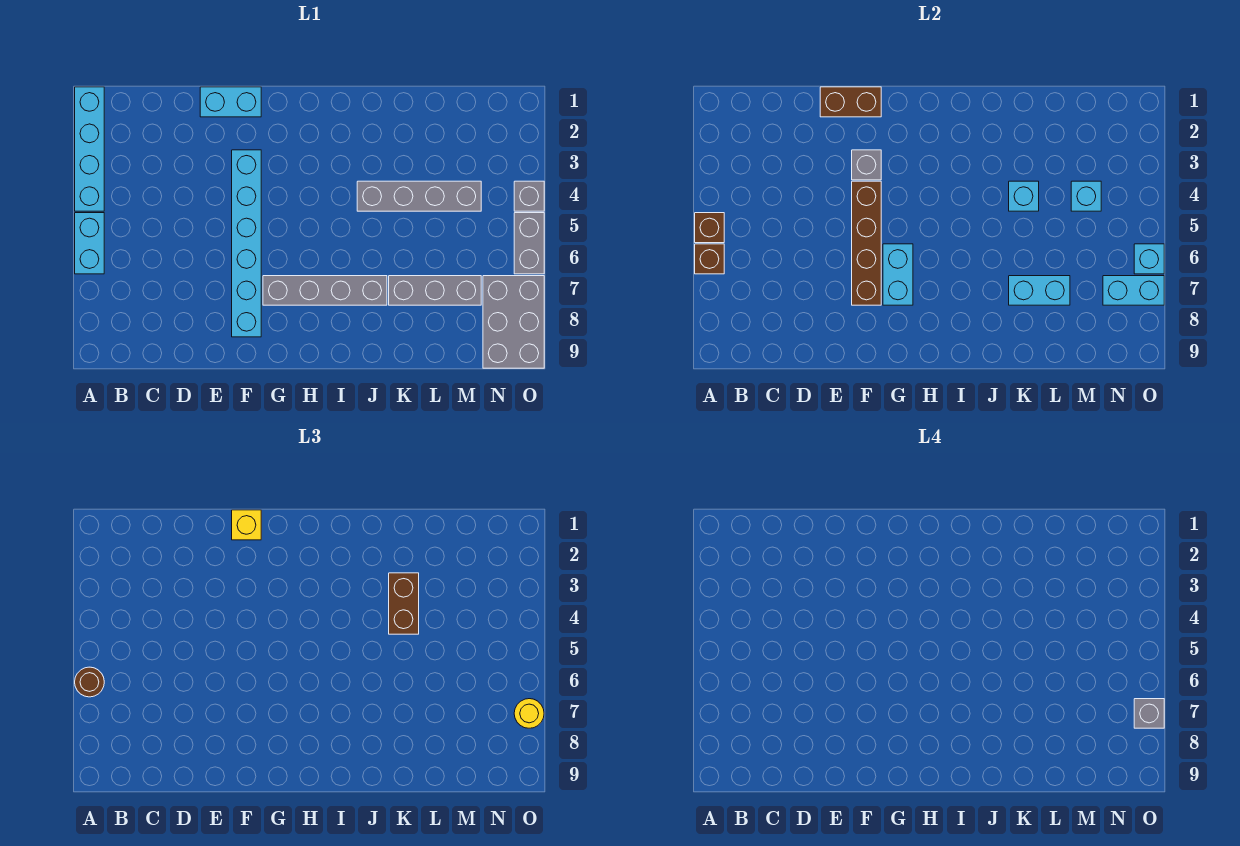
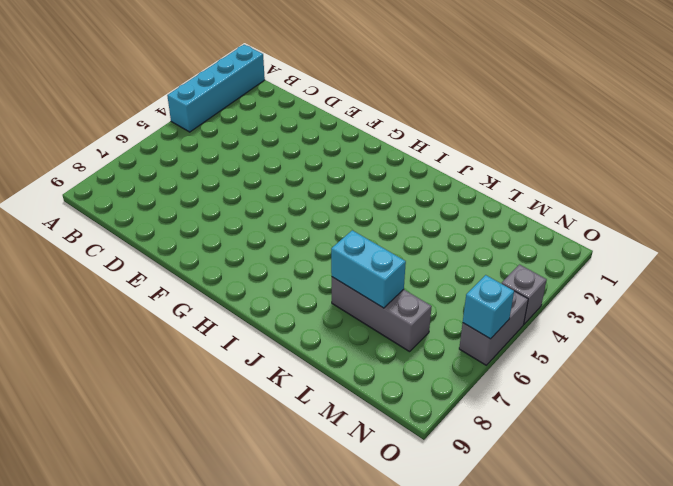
none -> cyan brick A5:A6 level 1
none -> cyan brick E1:F1 level 1
none -> cyan brick F3:F8 level 1

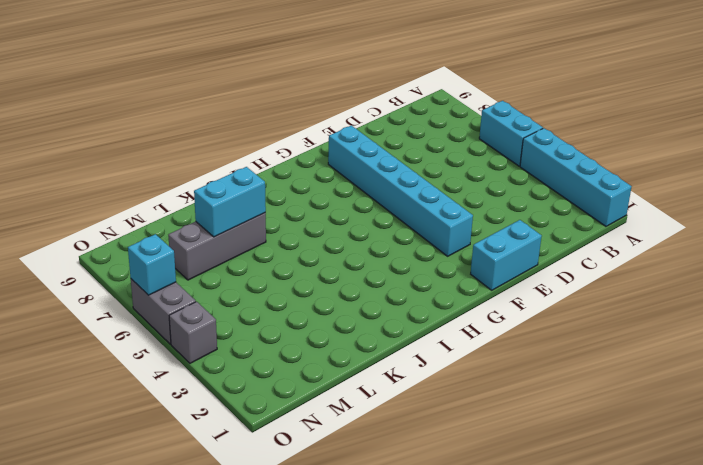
none -> grey brick G7:J7 level 1
none -> grey brick J4:M4 level 1
none -> grey brick N7:O9 level 1

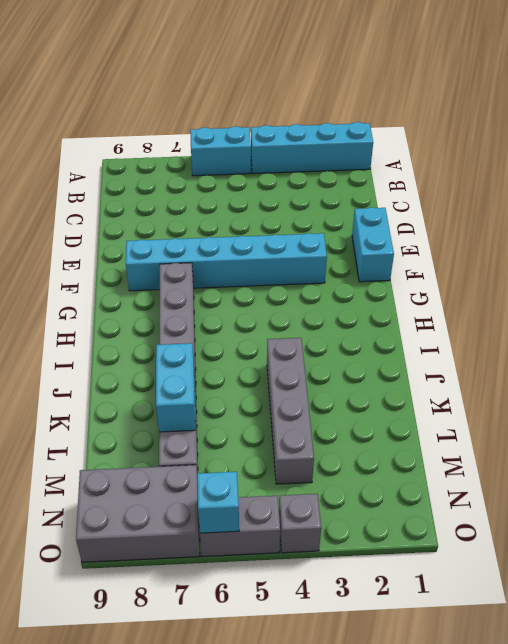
none -> brown brick A5 level 2
none -> brown brick A6 level 2
none -> brown brick E1:F1 level 2

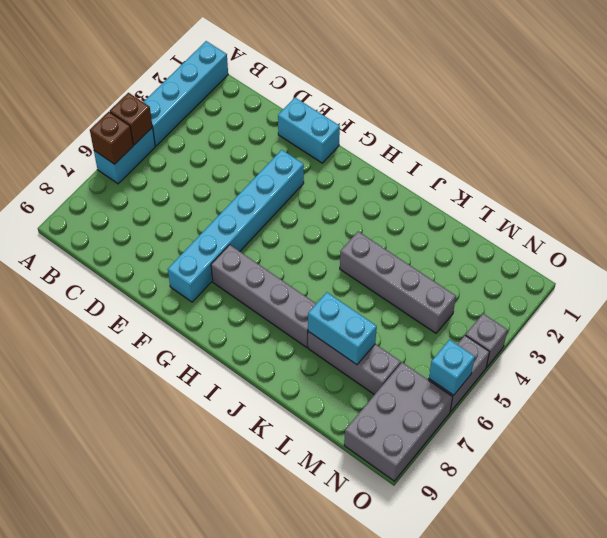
none -> brown brick E1:F1 level 2
none -> grey brick F3 level 2
none -> brown brick F4:F7 level 2

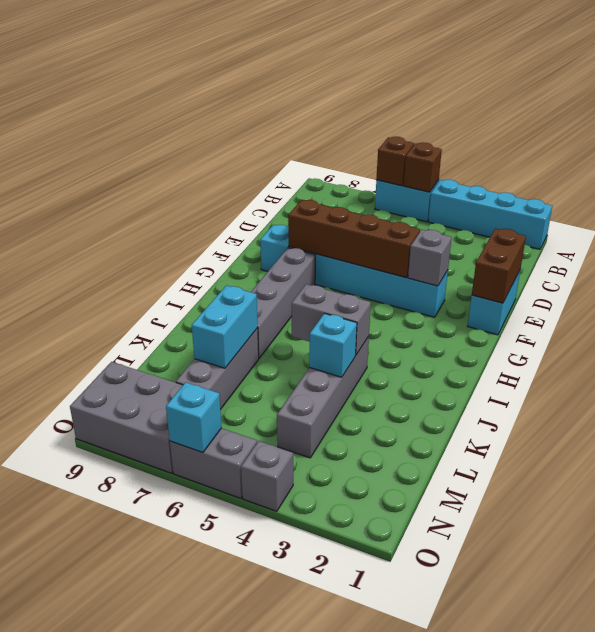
grey brick J4:J5 level 2 -> none
none -> cyan brick G6:G7 level 2
none -> cyan brick M4 level 2
none -> cyan brick N7:O7 level 2

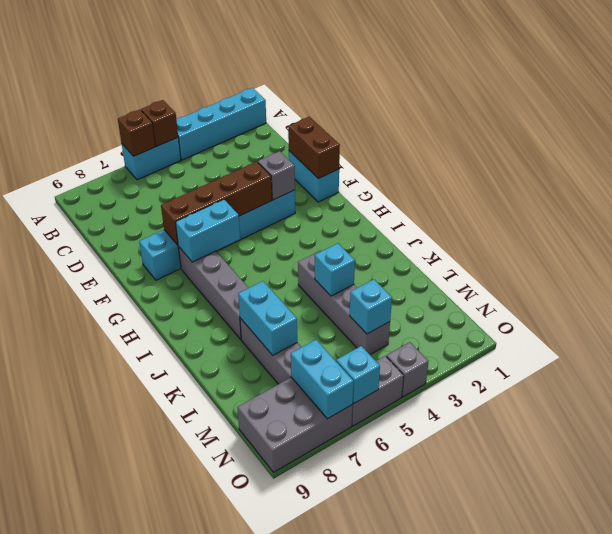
none -> brown round brick A6 level 3
none -> yellow brick F1 level 3
none -> brown brick K3:K4 level 3

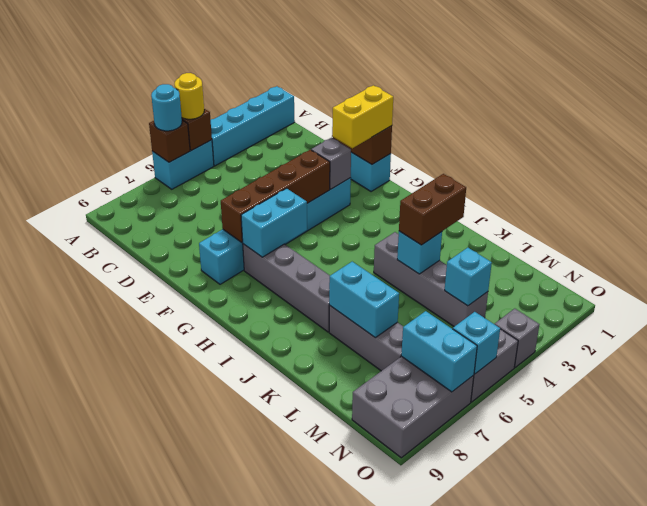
yellow round brick A5 level 3 -> yellow round brick O7 level 3
cyan round brick A6 level 3 -> brown round brick A6 level 3
yellow brick F1:F2 level 3 -> yellow brick F1 level 3
none -> grey brick O7 level 4

